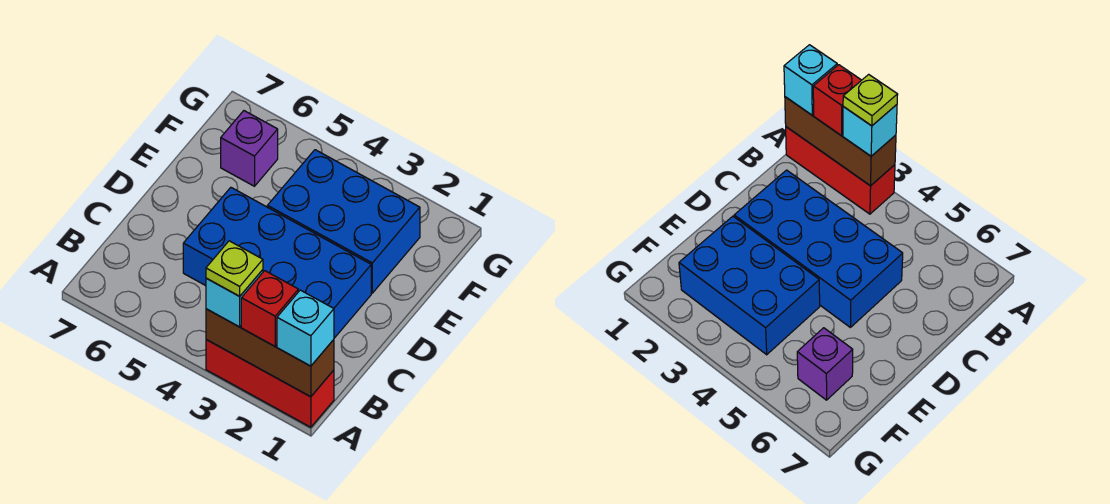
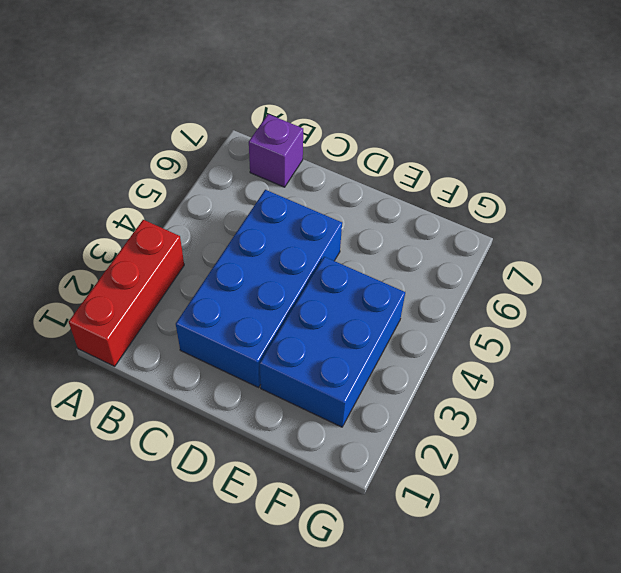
purple brick B7 level 1 -> purple brick F6 level 1
none -> brown brick A1:A3 level 2
none -> cyan brick A1 level 3

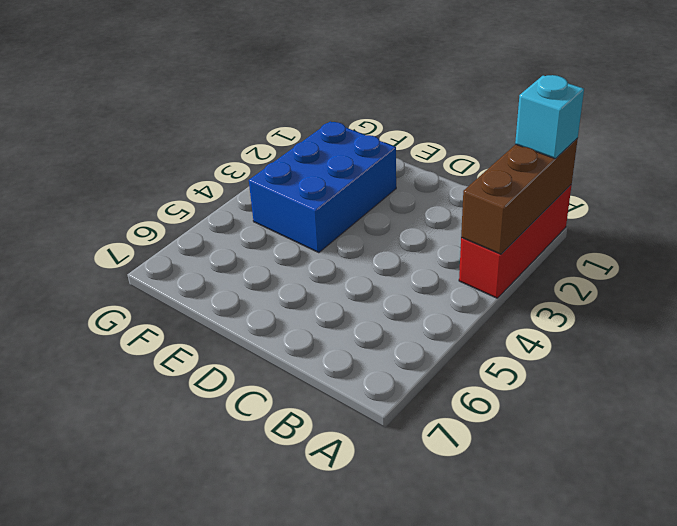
none -> blue brick C2:D5 level 1
none -> purple brick F6 level 1

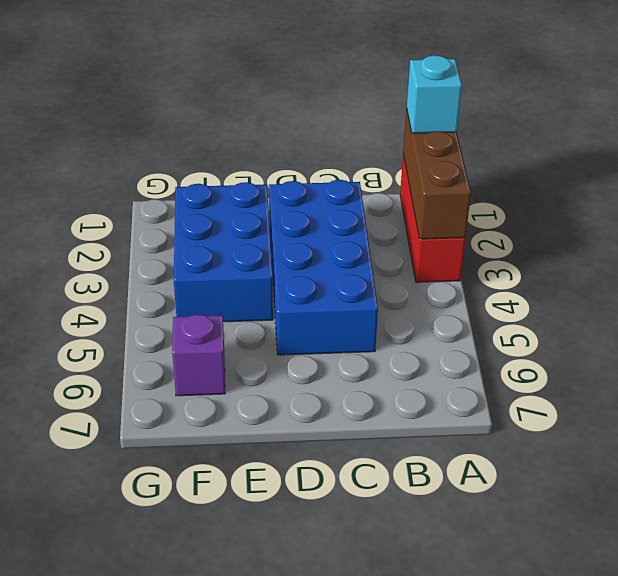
none -> red brick A2 level 3
none -> cyan brick A3 level 3

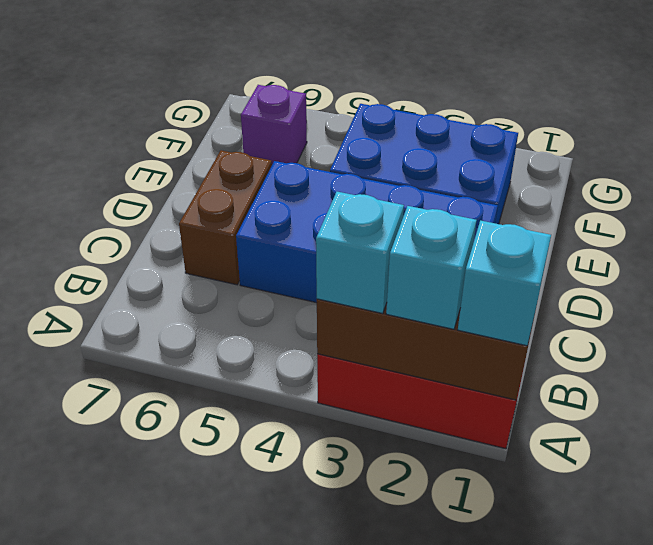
cyan brick A2 level 3 -> red brick A2 level 3
brown brick C6:D6 level 1 -> none
none -> lime plate A3 level 4

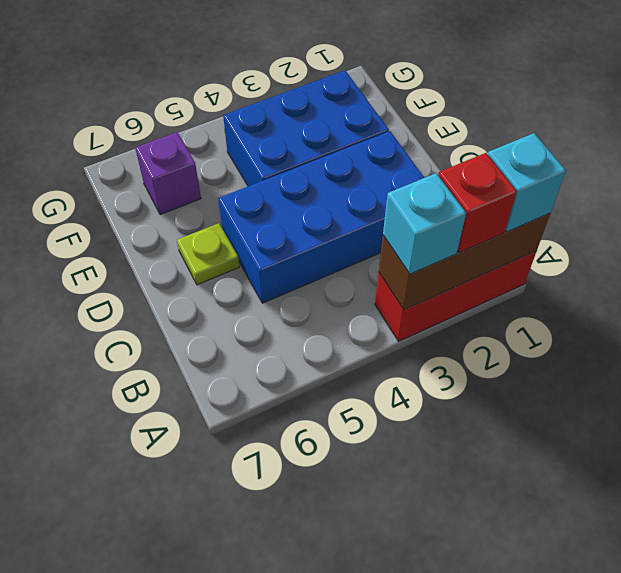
lime plate D6 level 1 -> lime plate A3 level 4

